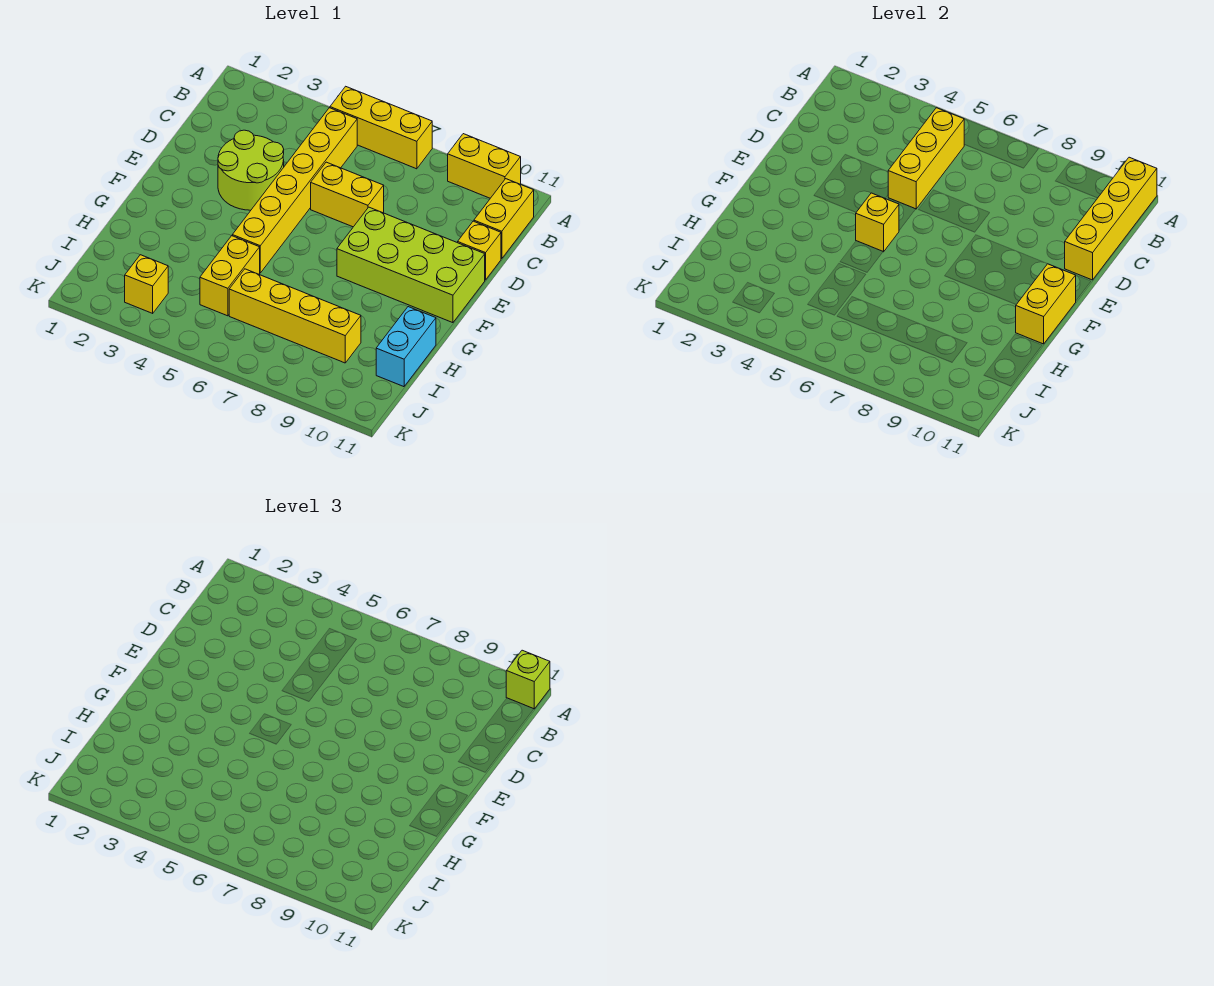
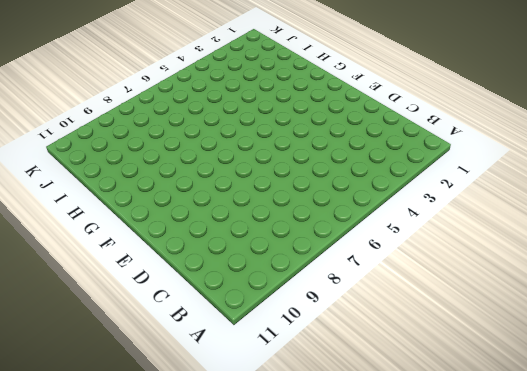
none -> yellow brick A5:A7 level 1
none -> yellow brick A9:A10 level 1
none -> yellow brick B5:G5 level 1

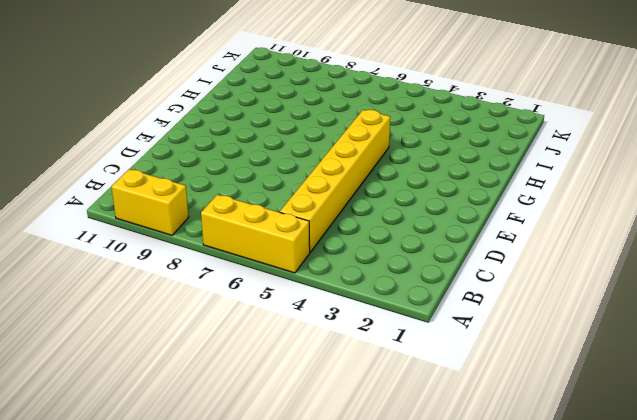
none -> yellow brick B11:C11 level 1
none -> lime round brick D3:E4 level 1
none -> yellow brick D6:D7 level 1

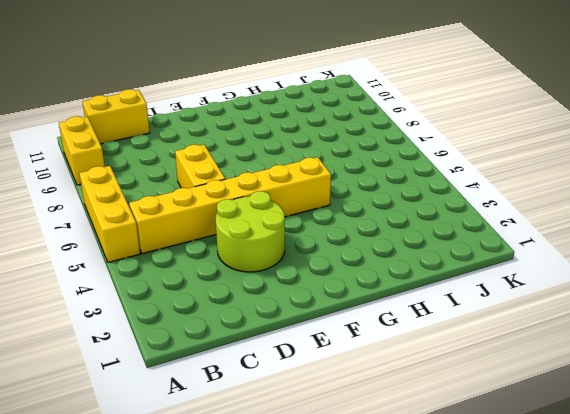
none -> yellow brick D11 level 1
none -> lime brick E8:F11 level 1
none -> yellow brick H5:I5 level 1

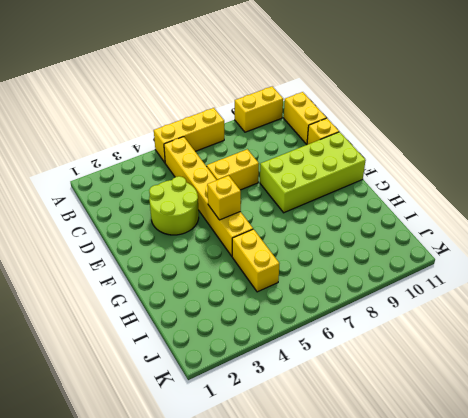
none -> cyan brick H11:I11 level 1
none -> yellow brick I6:I9 level 1
none -> yellow brick J3 level 1

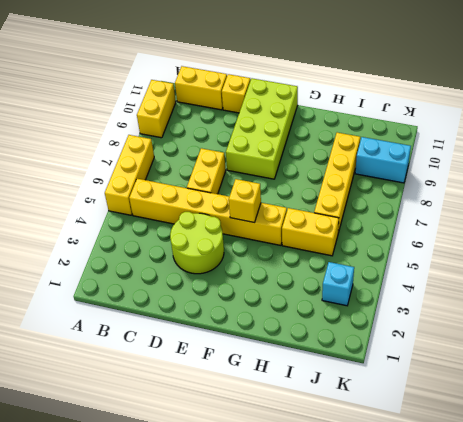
cyan brick J3 level 1 -> yellow brick J3 level 1
cyan brick J9:K9 level 1 -> cyan brick H11:I11 level 1
none -> yellow brick A11:D11 level 2
none -> yellow brick B5:D5 level 2
none -> yellow brick F11:G11 level 2

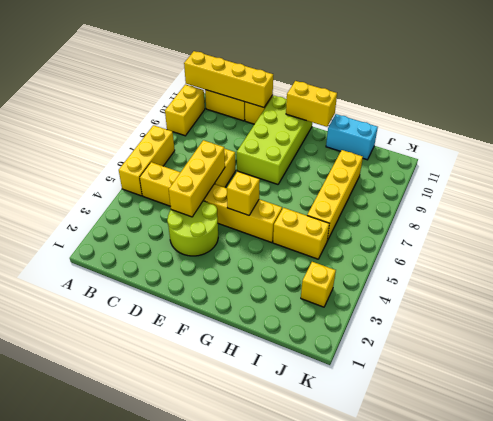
yellow brick D4:D6 level 2 -> yellow brick B5:D5 level 2
none -> lime brick A11 level 3

